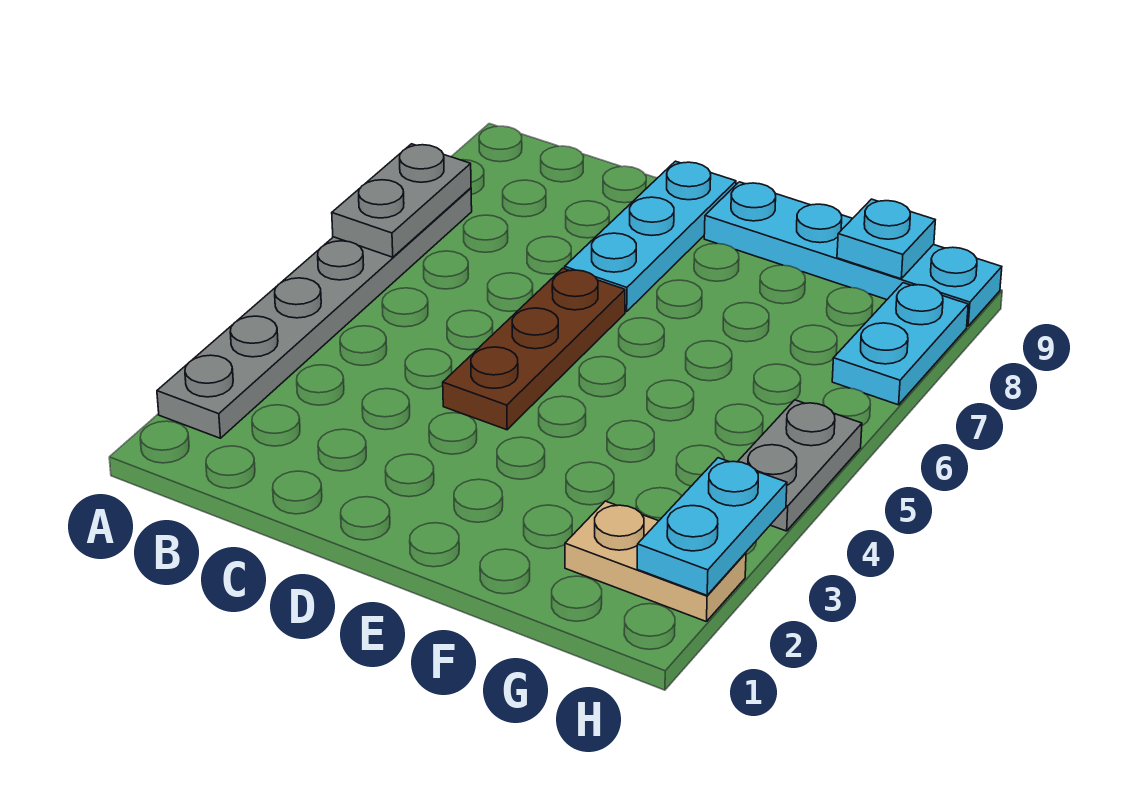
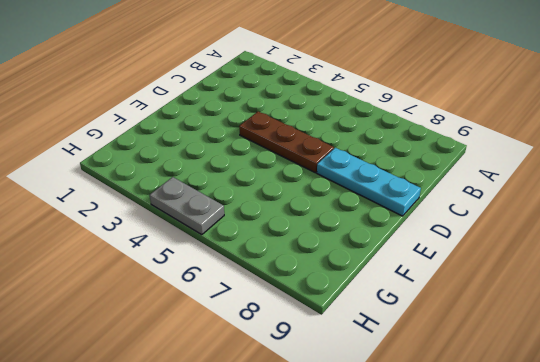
none -> grey plate A2:A7 level 1
none -> cyan plate E9:H9 level 1

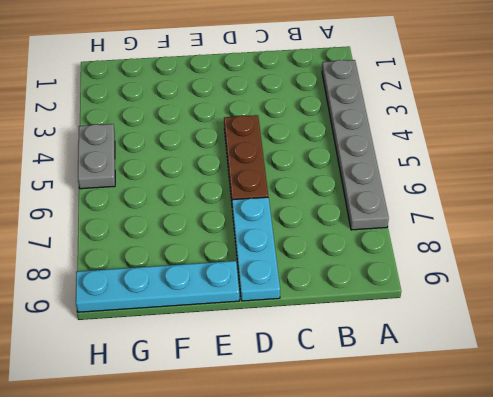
none -> tan plate G2:H2 level 1
none -> cyan plate H7:H8 level 1

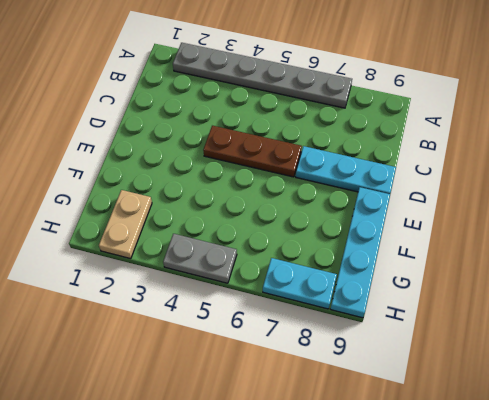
none -> grey plate A6:A7 level 2
none -> cyan plate G9 level 2

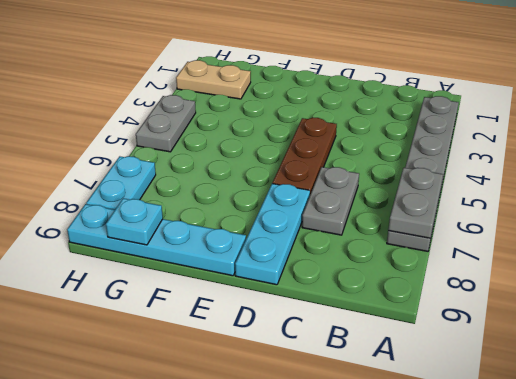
grey plate C6:C7 level 1 -> none
none -> cyan plate H2:H3 level 2

